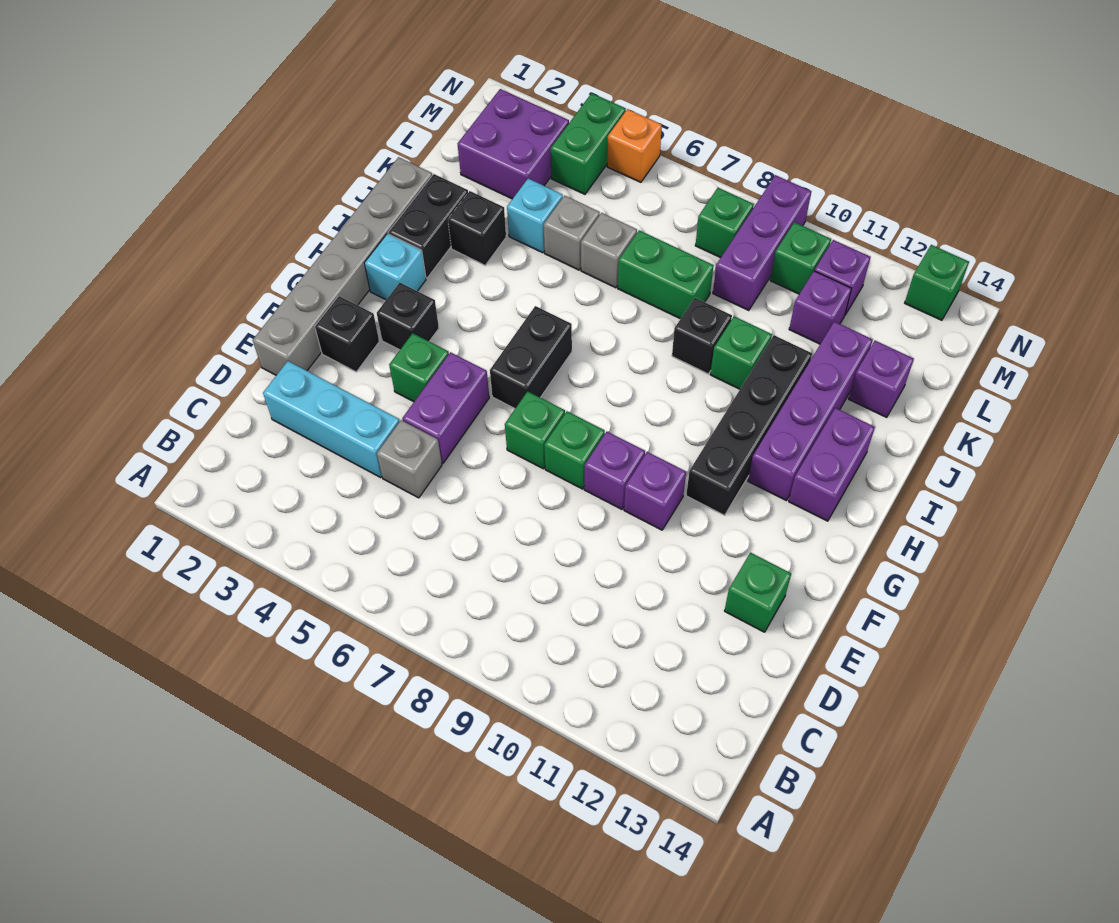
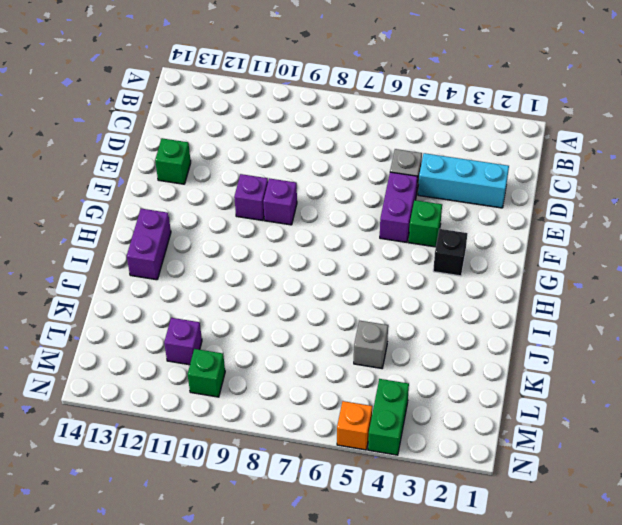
none -> grey brick E1:J1 level 1
none -> black brick F2 level 1
none -> green brick F7 level 1
none -> green brick F8 level 1

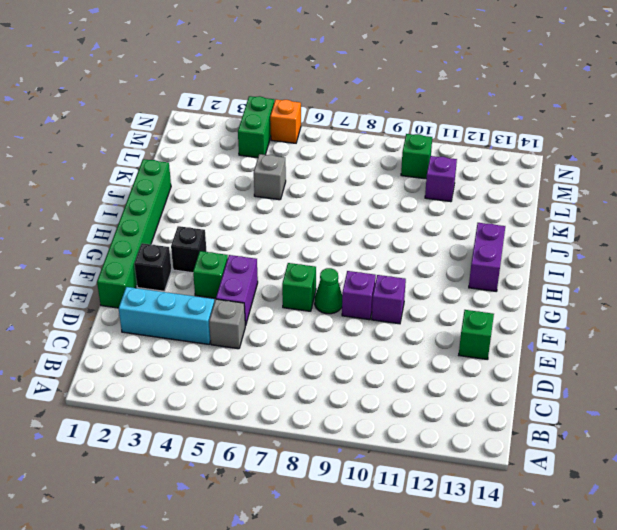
green brick E1:J1 level 1 -> grey brick E1:J1 level 1
green cone F8 level 1 -> green brick F8 level 1
none -> black brick G6:H6 level 1
none -> black brick G11:J11 level 1
none -> cyan brick H2 level 1
none -> purple brick H12:K12 level 1

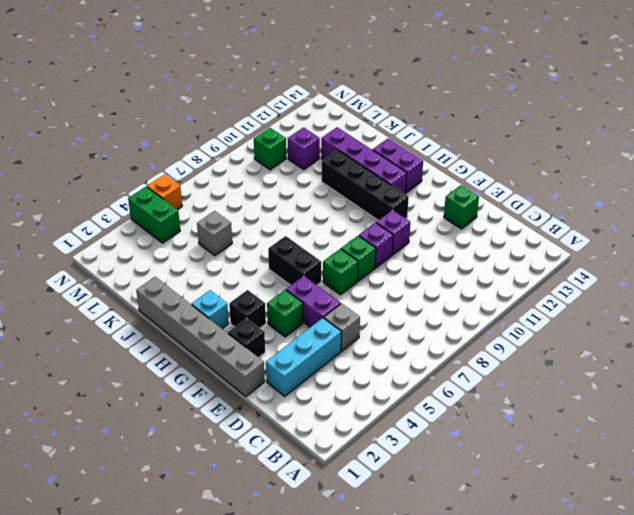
none -> black brick I2:J2 level 1
none -> black brick J3 level 1
none -> black brick J9 level 1
none -> green brick J10 level 1

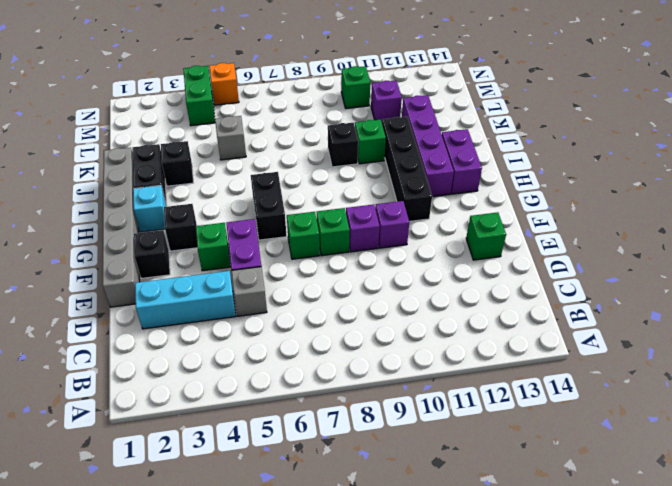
none -> cyan brick K4 level 1
none -> grey brick K6 level 1
none -> green brick K7:K8 level 1
none -> purple brick K13 level 1

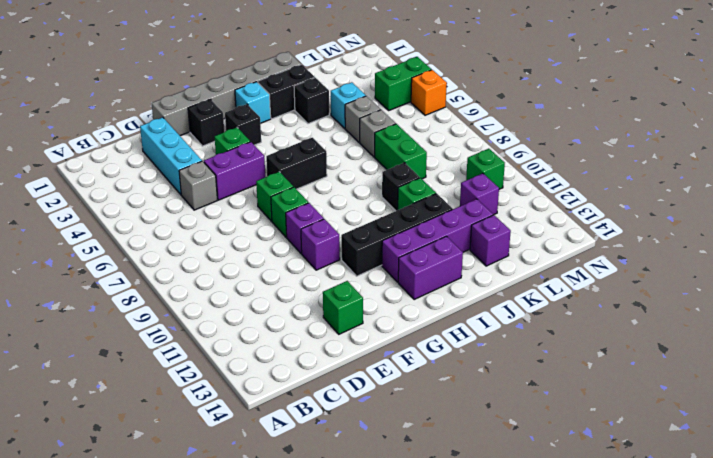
none -> purple brick L2:M3 level 1
none -> purple brick L9:N9 level 1
none -> green brick M8 level 1
none -> purple brick M11 level 1

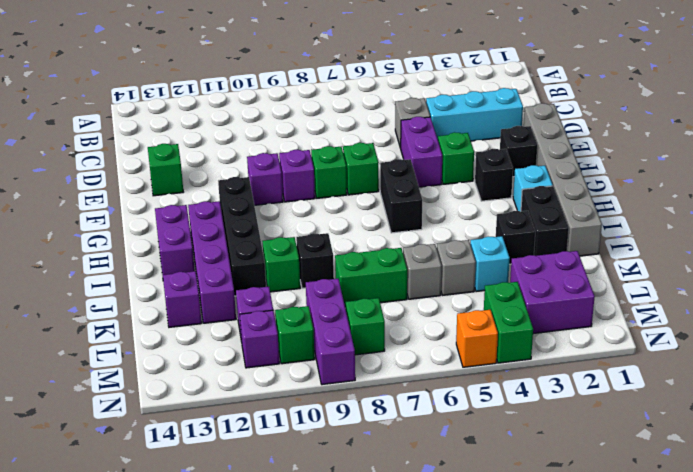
none -> green brick N13 level 1

